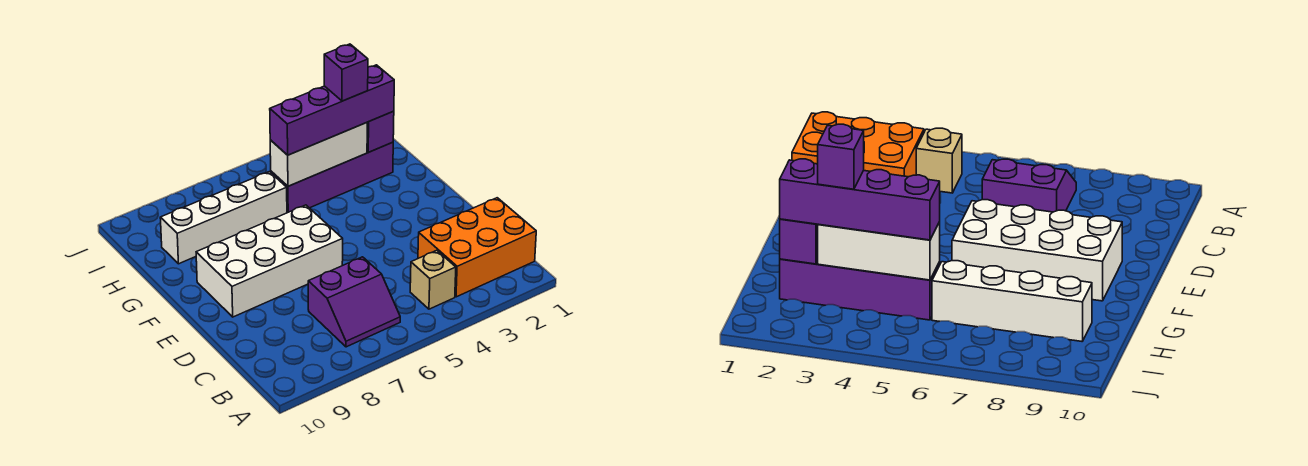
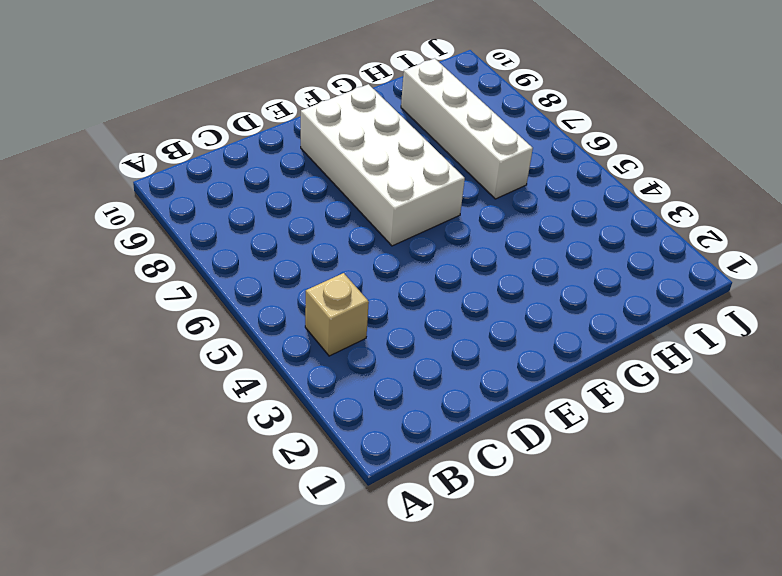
none -> orange brick B1:C3 level 1
none -> purple slope B6:C7 level 1 top C

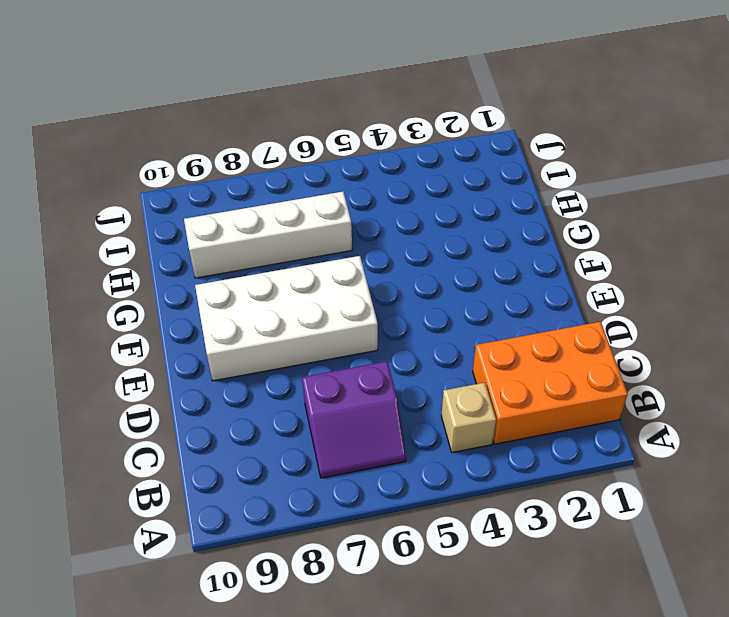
none -> purple brick H2:H5 level 1
none -> purple brick H2 level 2

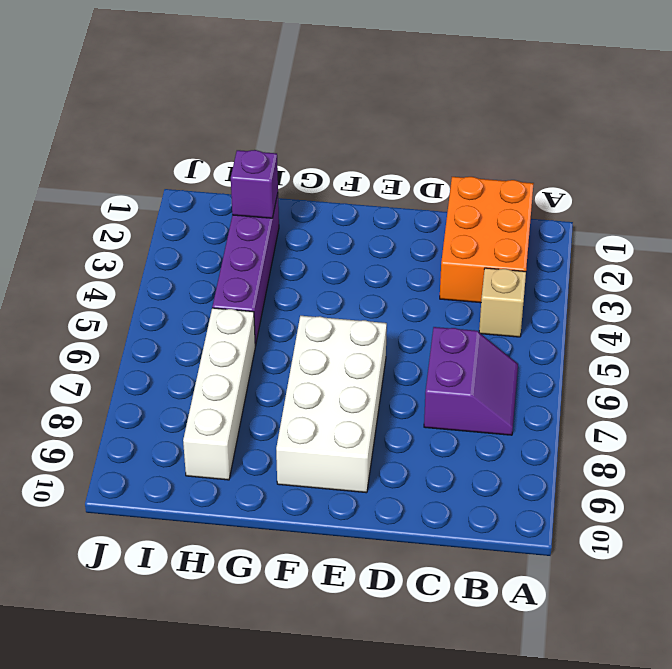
none -> white brick H3:H5 level 2
none -> purple brick H2:H5 level 3

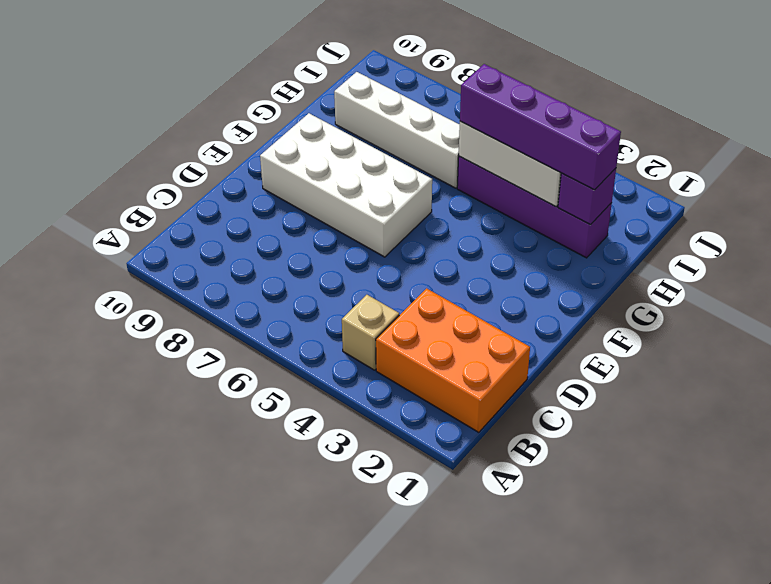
none -> purple slope B6:C7 level 1 top C
none -> purple brick H3 level 4

